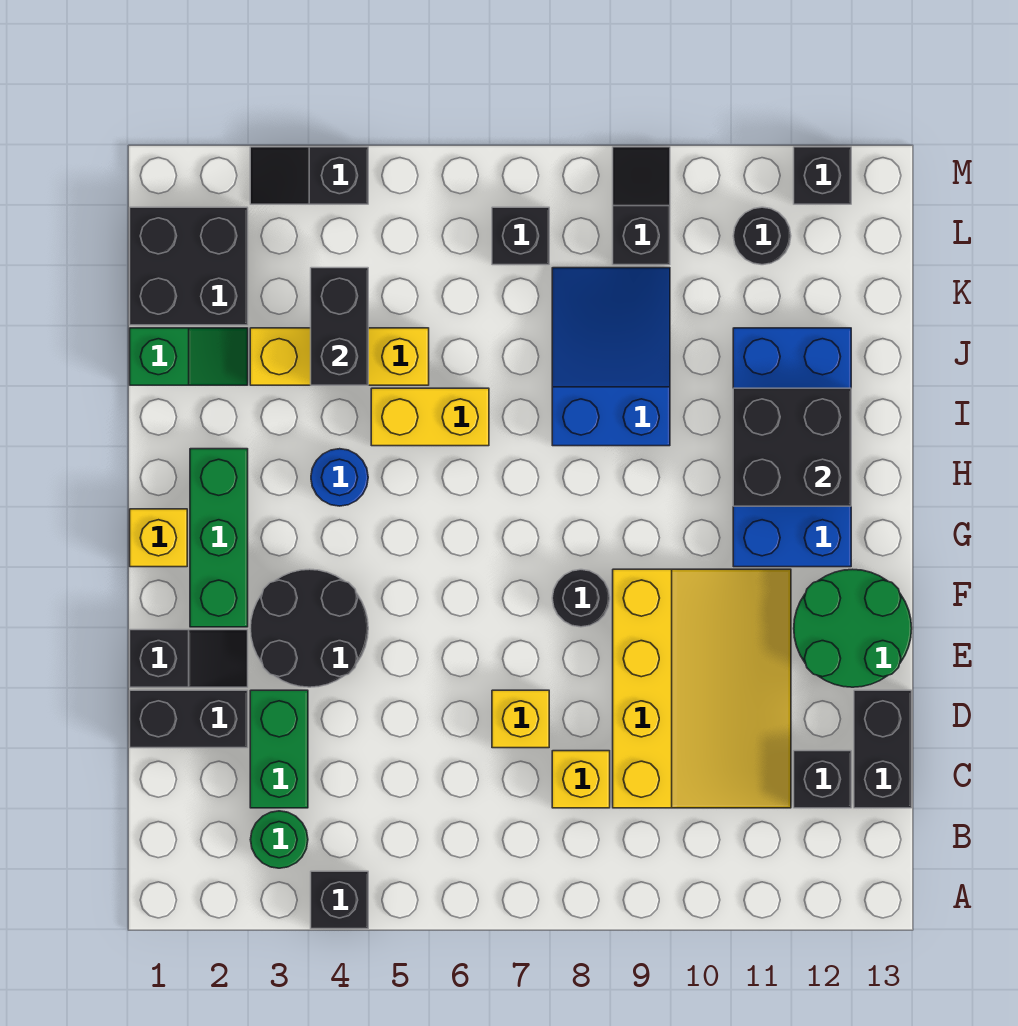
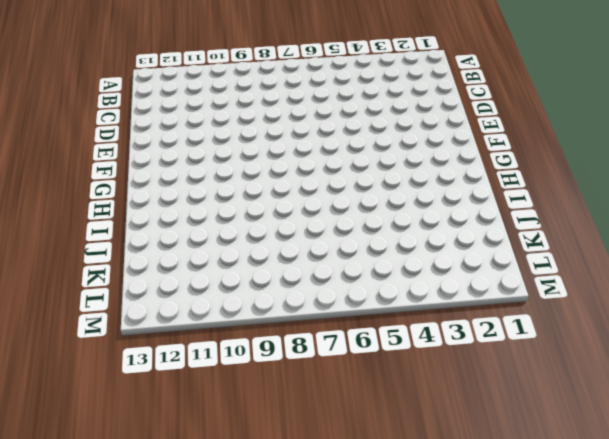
none -> black brick A4 level 1
none -> green round brick B3 level 1
none -> green brick C3:D3 level 1

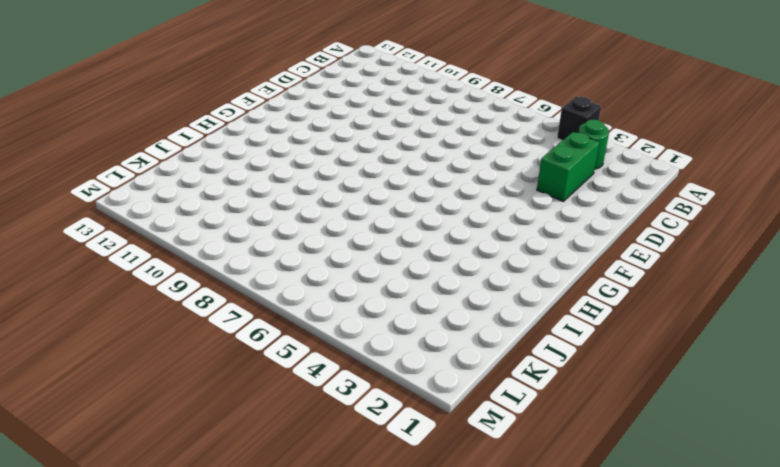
none -> yellow brick C8 level 1
none -> yellow slope C9:F11 level 1 top 9
none -> black brick C12 level 1

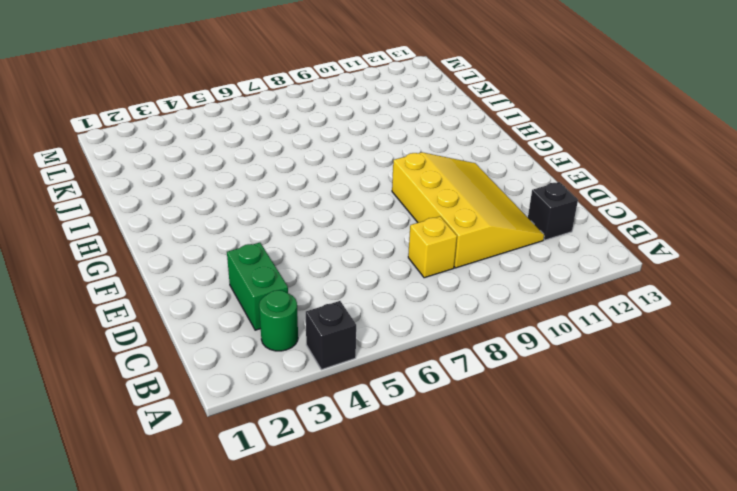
none -> black brick C13:D13 level 1
none -> black brick D1:D2 level 1
none -> yellow brick D7 level 1

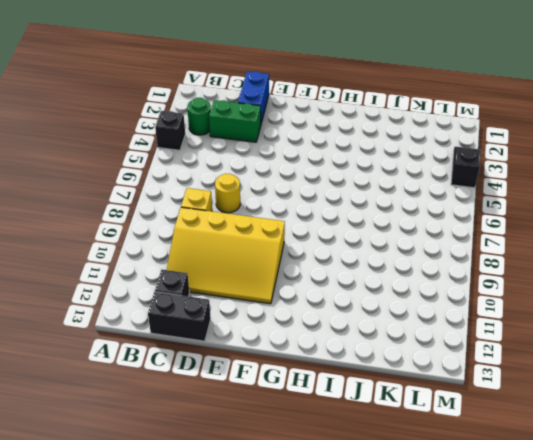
blue brick D1:D2 level 1 -> black brick D1:D2 level 1
yellow round brick D7 level 1 -> yellow brick D7 level 1
none -> black slope E1:E2 level 1 top 1
none -> black round brick E3:F4 level 1
none -> green round brick E12:F13 level 1

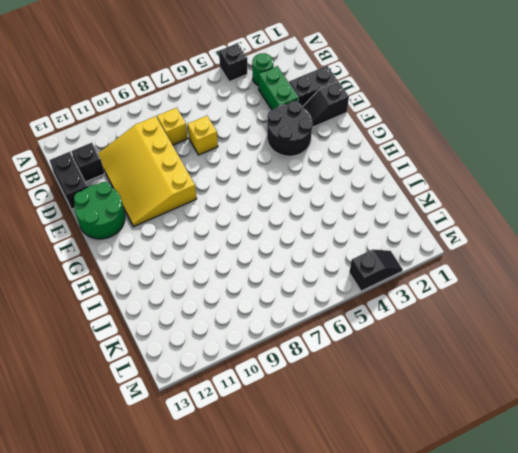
none -> green brick F2:H2 level 1
none -> black round brick F8 level 1
none -> yellow brick G1 level 1

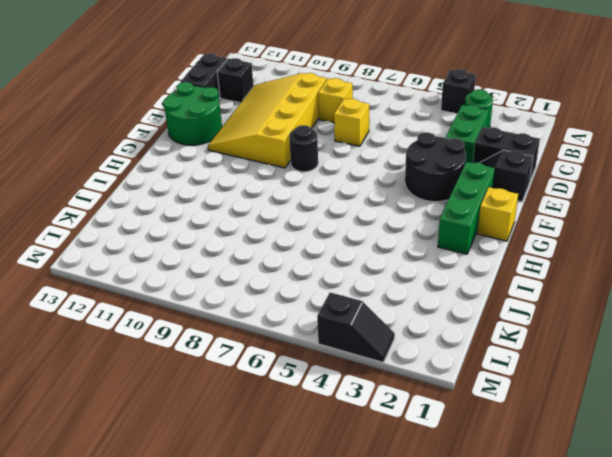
none -> blue brick G11:J12 level 1
none -> blue round brick H4 level 1
none -> yellow brick I5:I6 level 1

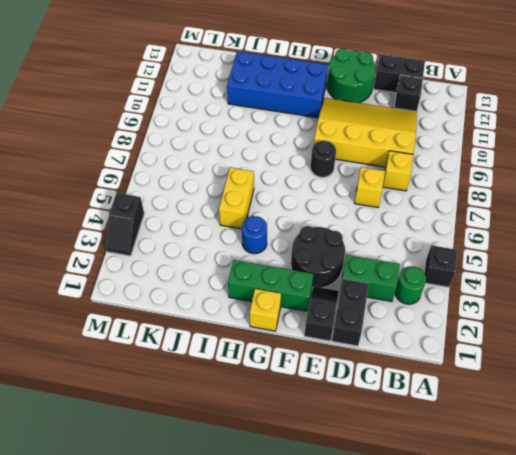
none -> blue slope I8:K9 level 1 top I
none -> green slope J1:J2 level 1 top 1
none -> yellow brick J3:J5 level 1

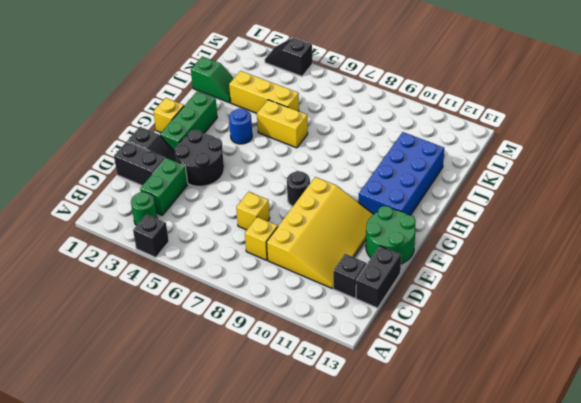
none -> blue slope I8:K9 level 1 top I
none -> black brick K1:L2 level 1
none -> black brick L7 level 1

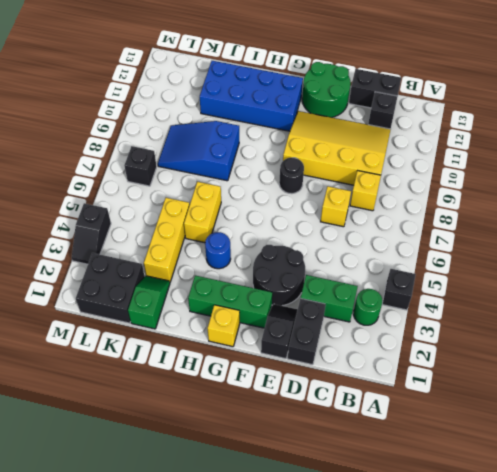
none -> black slope L9:M9 level 1 top L
none -> black round brick L11 level 1
none -> black brick M12 level 1

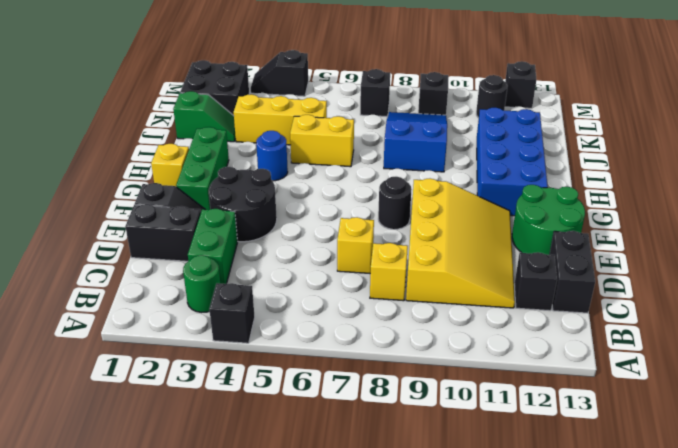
none -> black brick H11:I12 level 2
none -> black brick J4:K4 level 2

